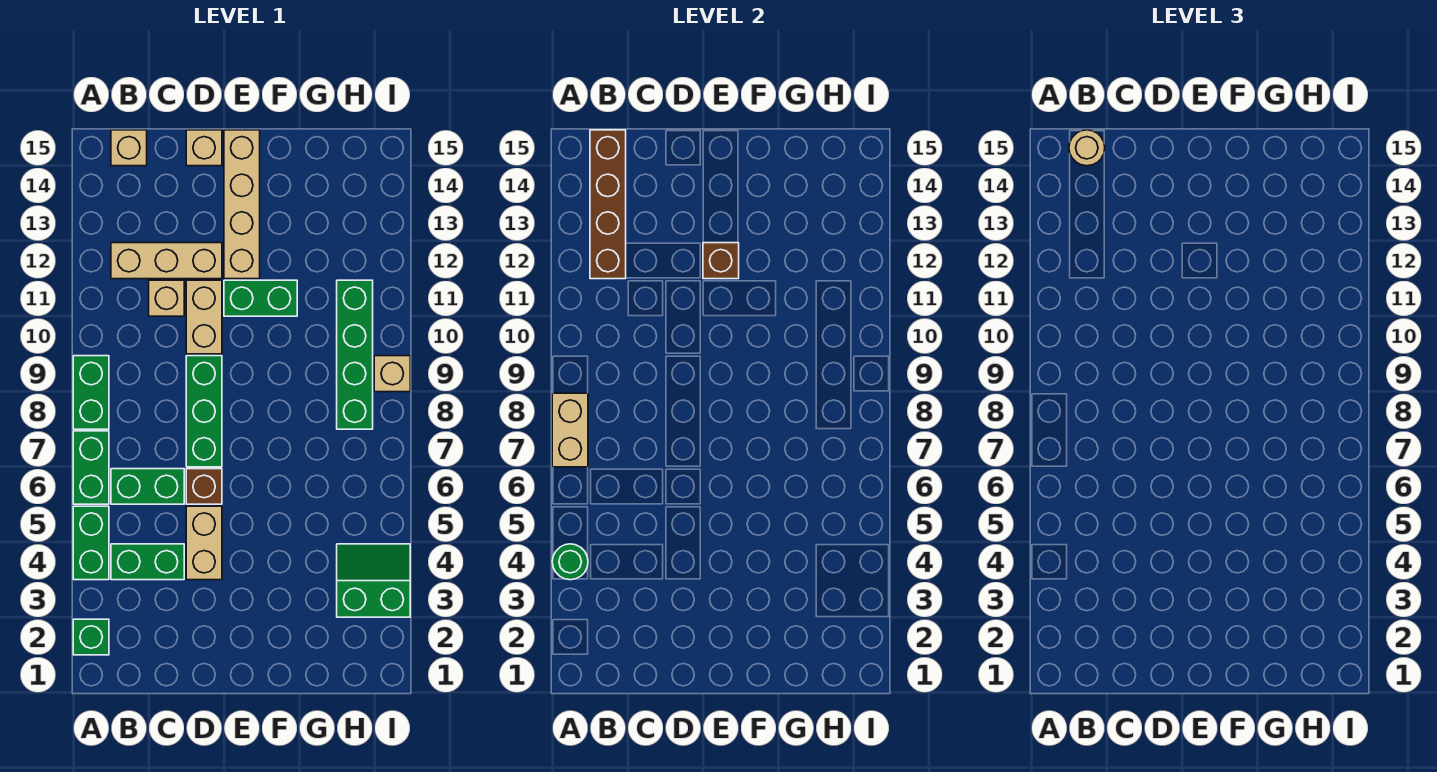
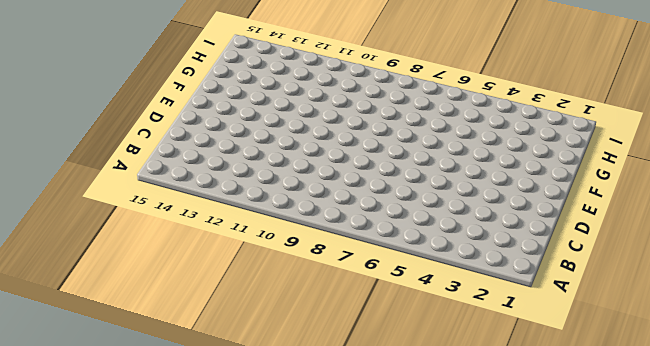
none -> green brick A2 level 1
none -> green brick A4:A5 level 1
none -> green brick A6:A7 level 1

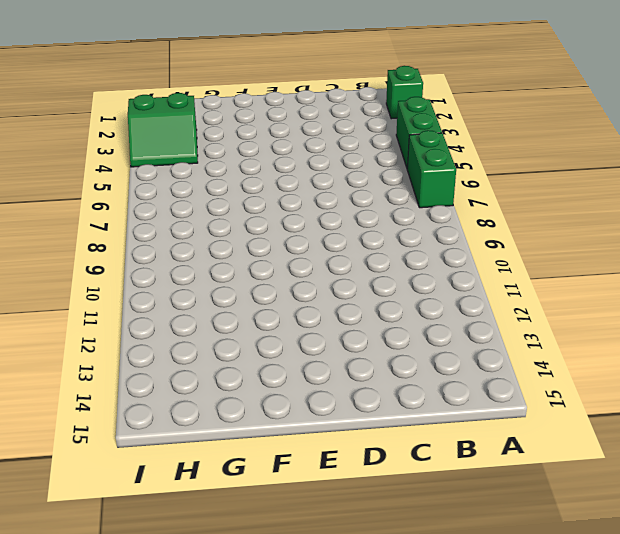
none -> green brick A8:A9 level 1
none -> green brick B4:C4 level 1
none -> green brick B6:C6 level 1

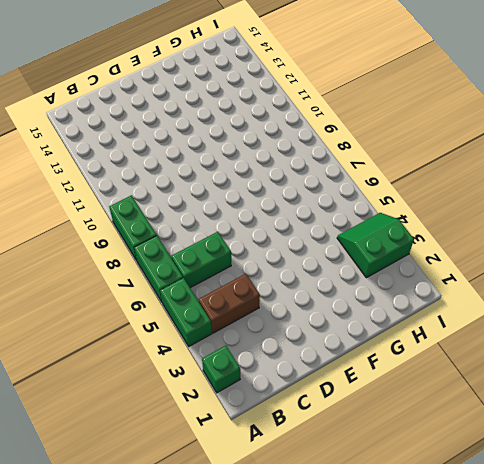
brown brick B4:C4 level 1 -> green brick B4:C4 level 1
none -> tan brick B12:D12 level 1
none -> tan brick B15 level 1
none -> tan brick C11 level 1

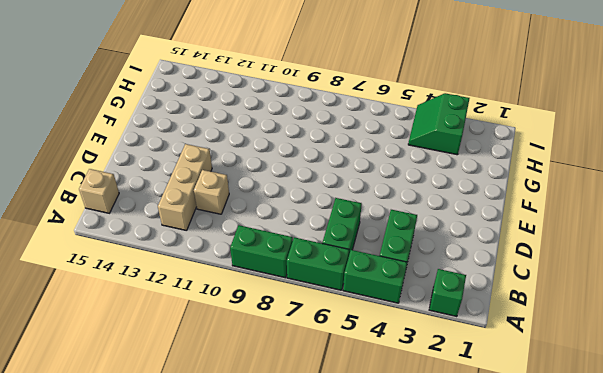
none -> tan brick D4:D5 level 1
none -> brown brick D6 level 1
none -> green brick D7:D9 level 1

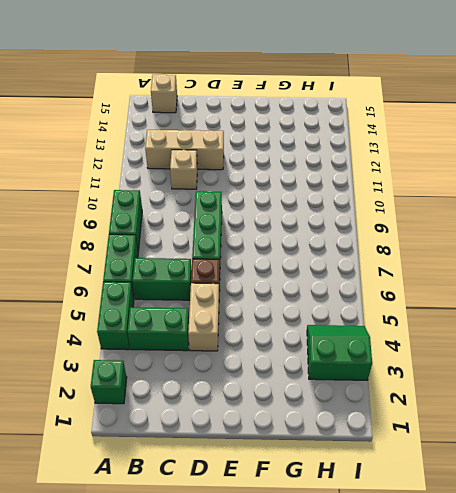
none -> tan brick D10:D11 level 1
none -> tan brick D15 level 1
none -> green brick E11:F11 level 1

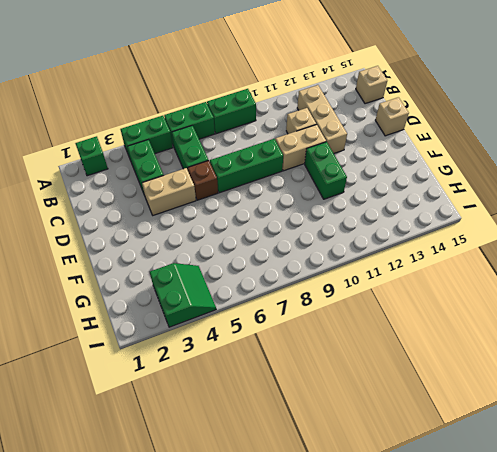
none -> tan brick E12:E15 level 1
none -> green brick H8:H11 level 1
none -> tan brick I9 level 1

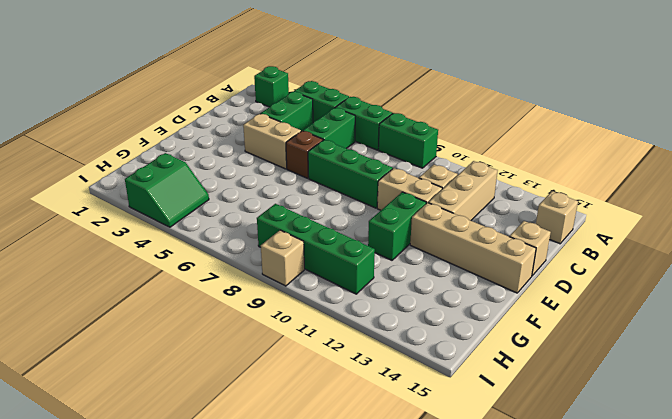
none -> green round brick A4 level 2
none -> tan brick A7:A8 level 2
none -> brown brick B12:B15 level 2

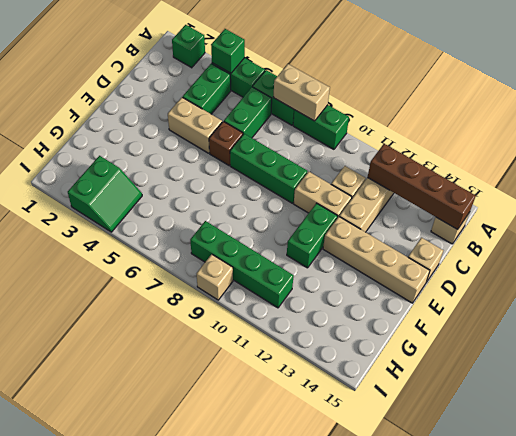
green brick A4 level 2 -> green round brick A4 level 2
none -> brown brick E12 level 2
none -> tan round brick B15 level 3

